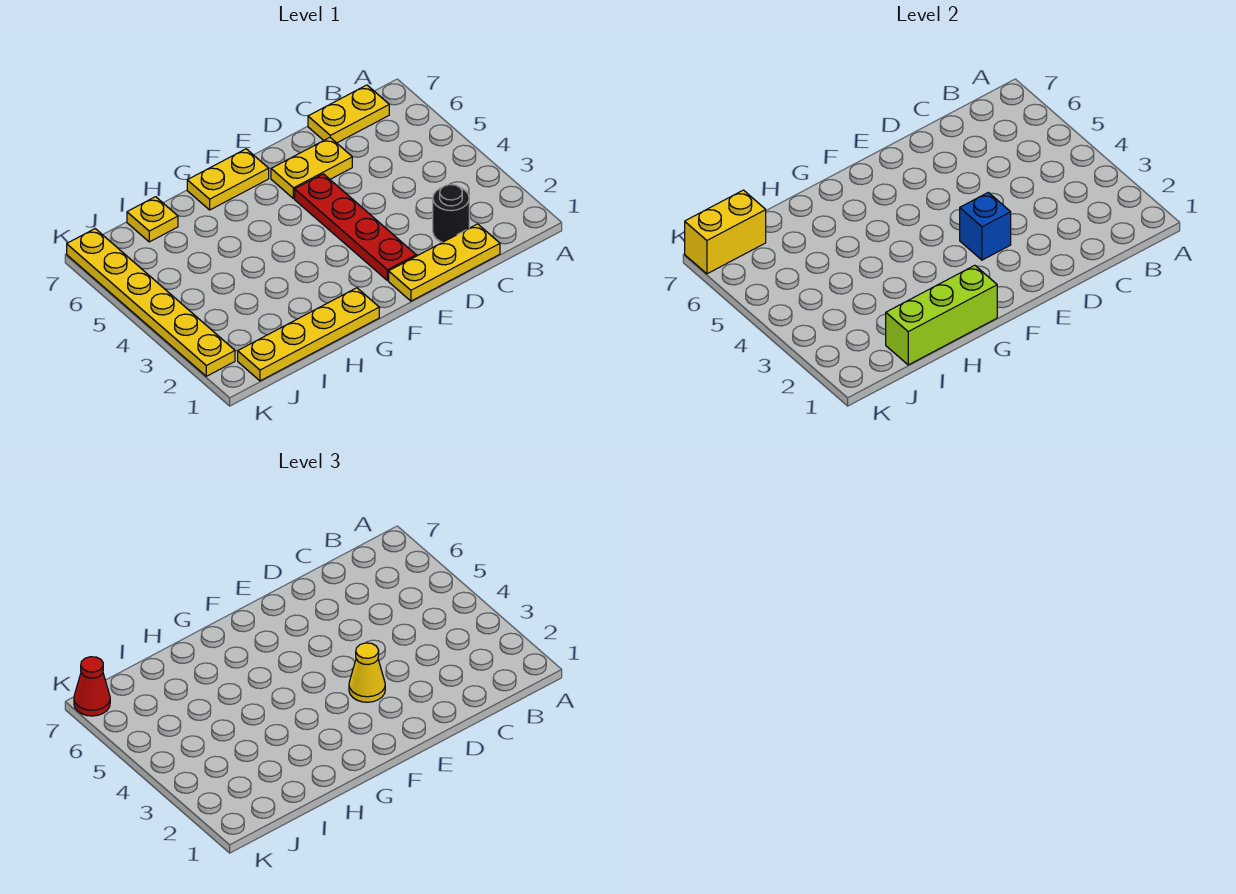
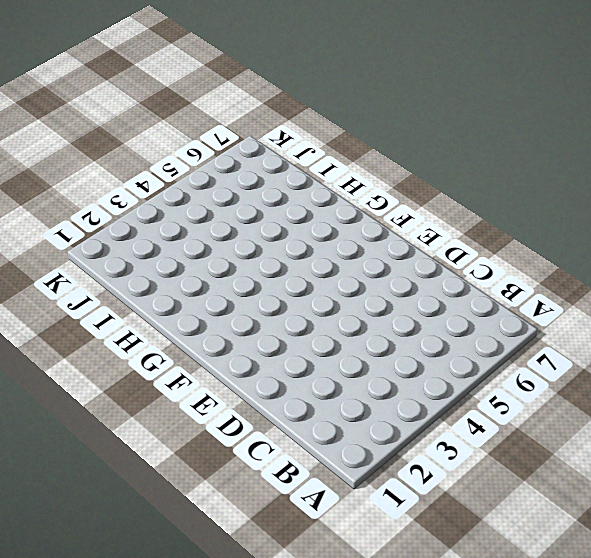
none -> yellow plate B7:C7 level 1
none -> yellow plate C1:E1 level 1
none -> black round brick C2 level 1

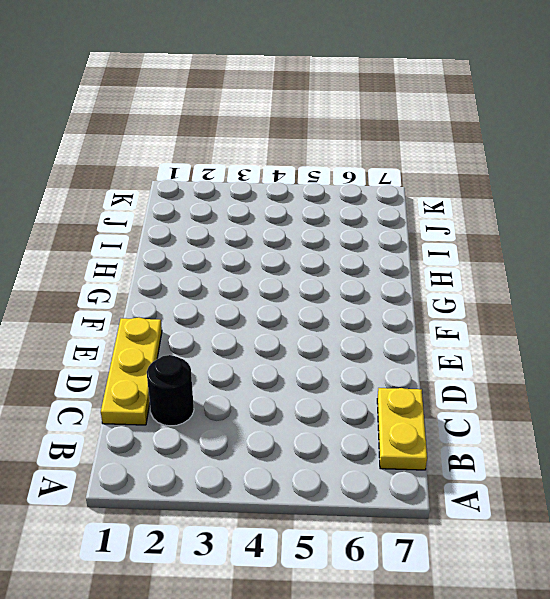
none -> yellow plate D6:E6 level 1
none -> red plate E2:E5 level 1
none -> yellow plate F7:G7 level 1

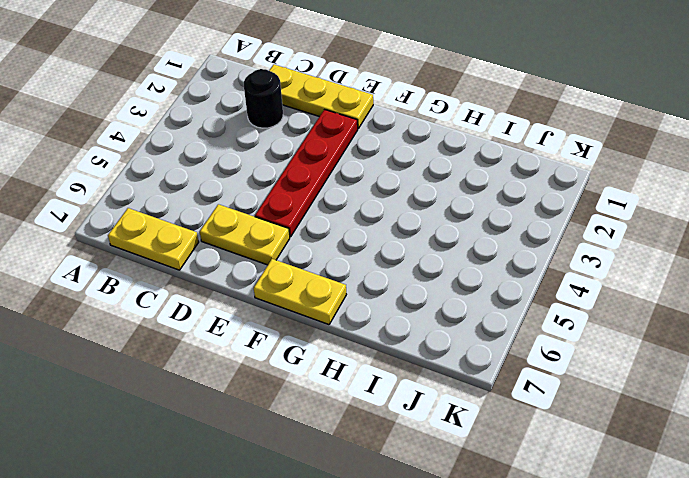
none -> yellow plate G1:J1 level 1
none -> yellow plate I7 level 1
none -> yellow plate K2:K7 level 1

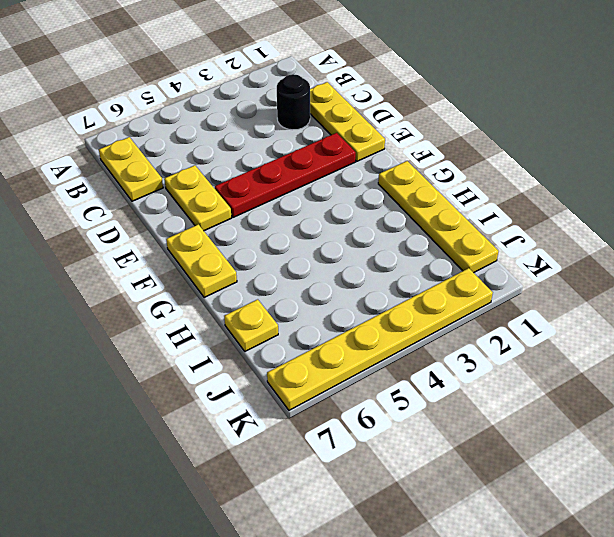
none -> blue brick E3 level 2
none -> lime brick G1:I1 level 2
none -> yellow brick J7:K7 level 2

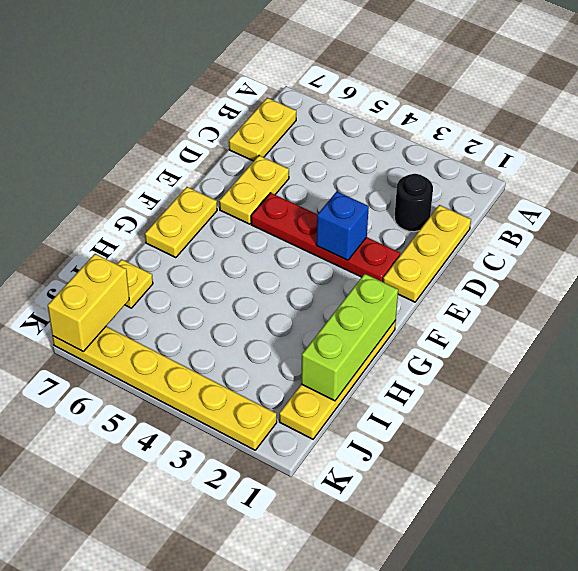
none -> yellow cone E3 level 3
none -> red cone K7 level 3

